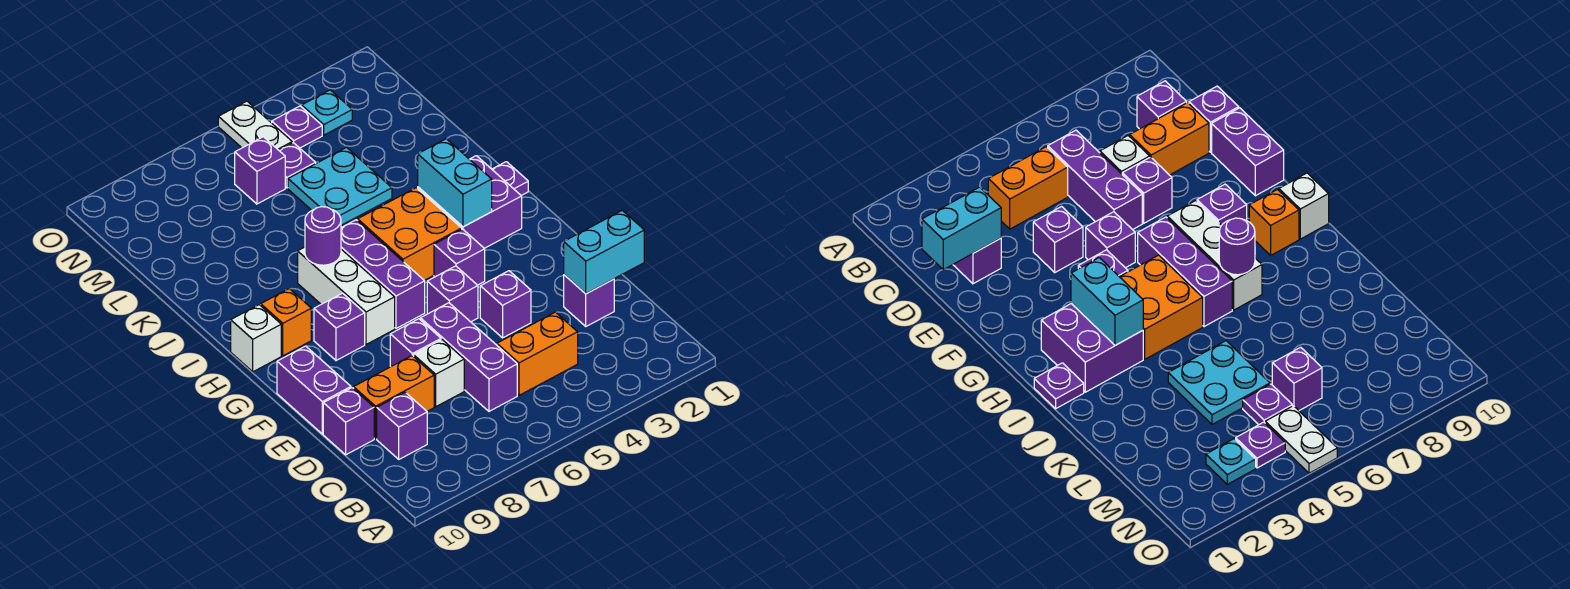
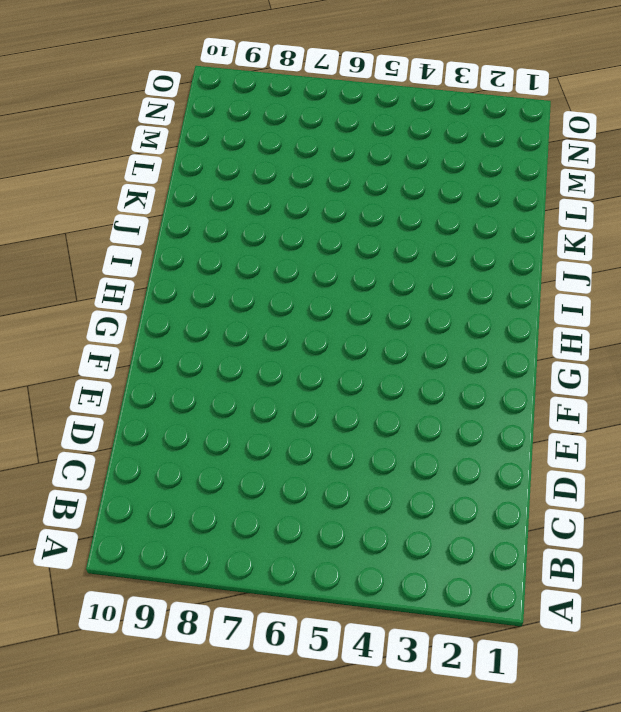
none -> orange brick C4:C5 level 1
none -> purple brick C6:E6 level 1
none -> purple brick C9 level 1

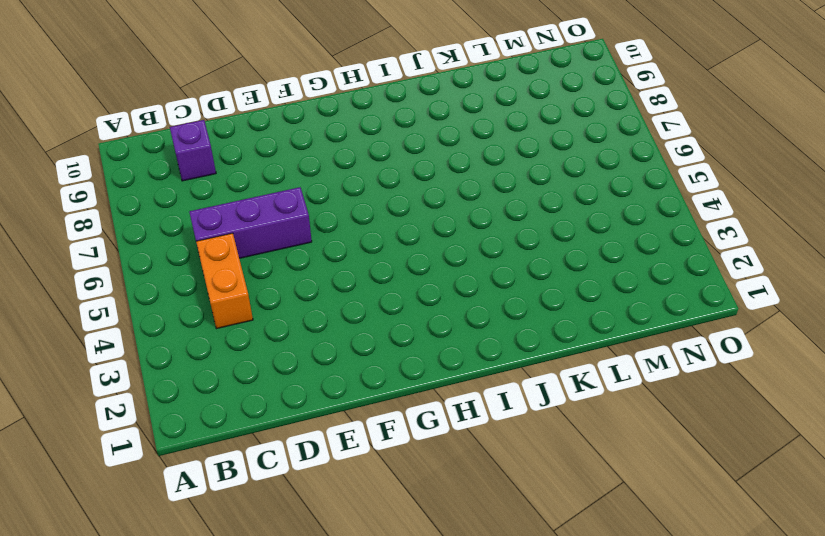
none -> purple brick D2 level 1
none -> white brick D7 level 1
none -> orange brick D8:D9 level 1

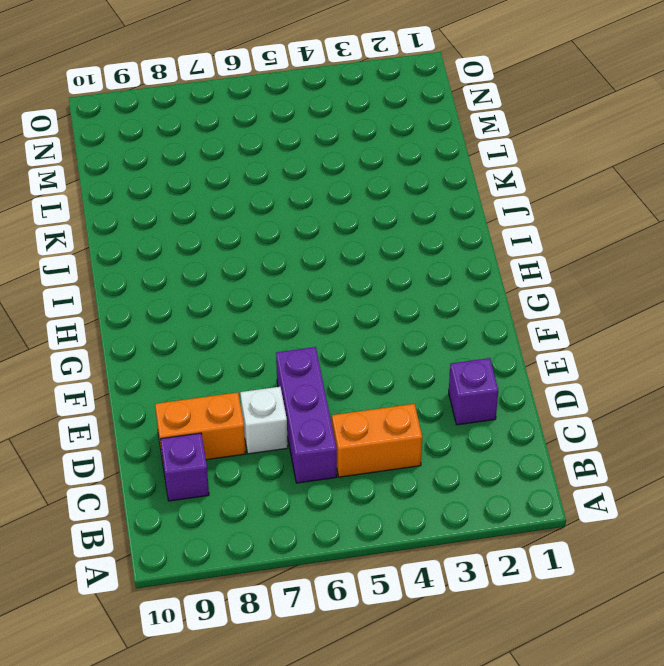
none -> purple brick D10 level 1
none -> purple brick E4 level 1
none -> purple brick E7 level 1

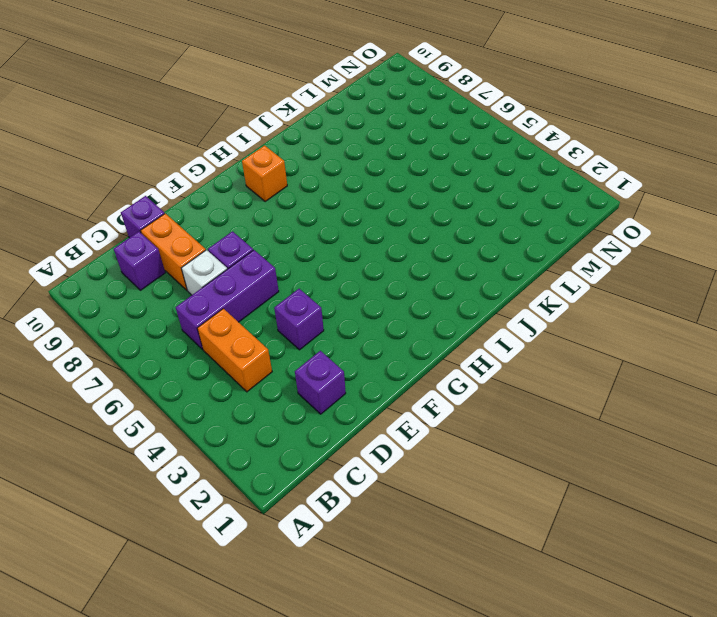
none -> purple brick E10:F10 level 1
none -> purple brick F5 level 1
none -> purple brick G4 level 1

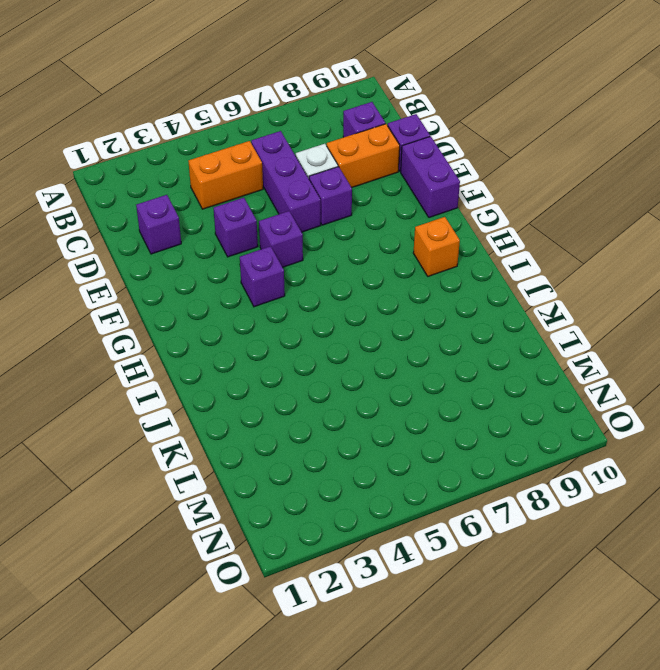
none -> purple brick G6:I6 level 1
none -> white brick G7:I7 level 1
none -> purple brick G8 level 1

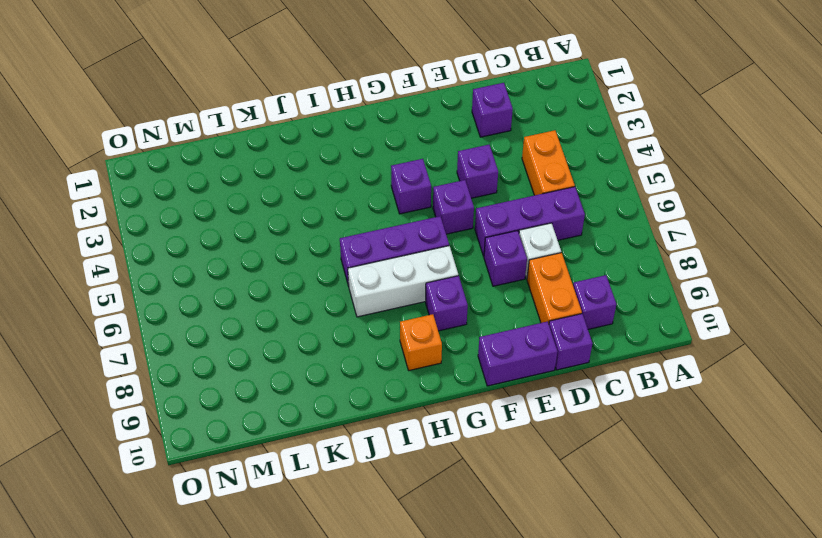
none -> purple brick H2:I3 level 1
none -> orange brick H4:I5 level 1
none -> white brick H10 level 1

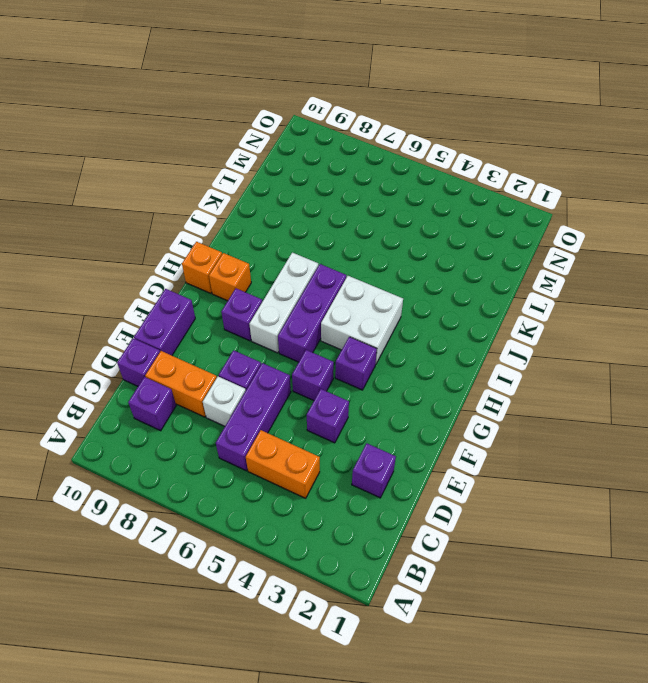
white brick H4:I5 level 1 -> orange brick H4:I5 level 1
orange brick H10 level 1 -> white brick H10 level 1
none -> purple brick H2:I3 level 1
none -> purple plate I1 level 1
none -> cyan plate K4:L5 level 1

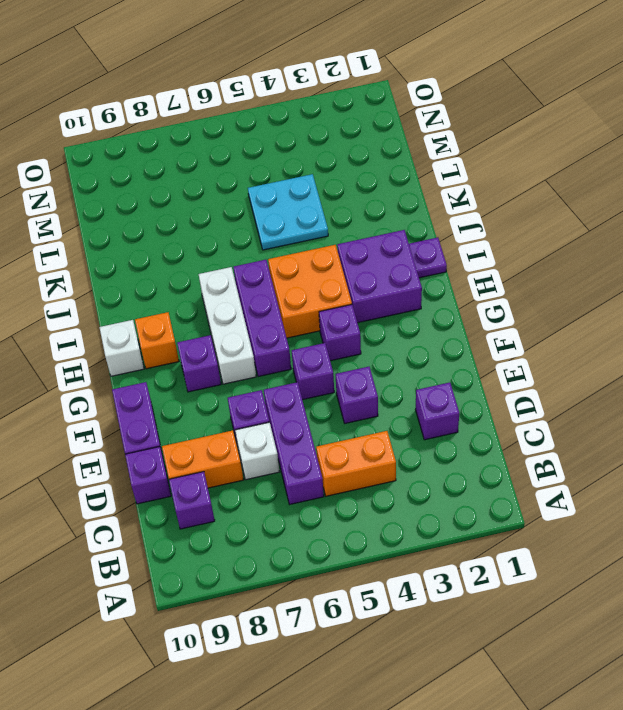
none -> purple plate M5 level 1
none -> purple brick M6 level 1
none -> cyan plate N3 level 1

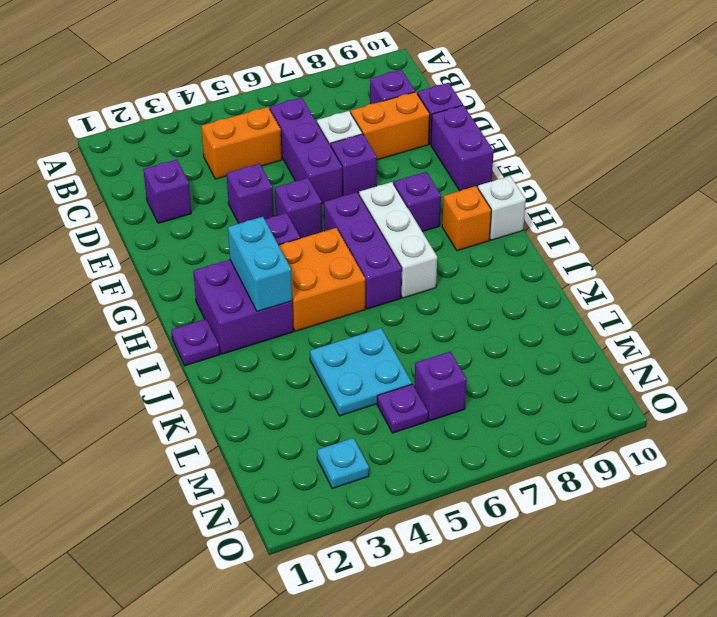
none -> purple plate N4 level 1
none -> white plate N5:O5 level 1
none -> cyan brick D1:D2 level 2

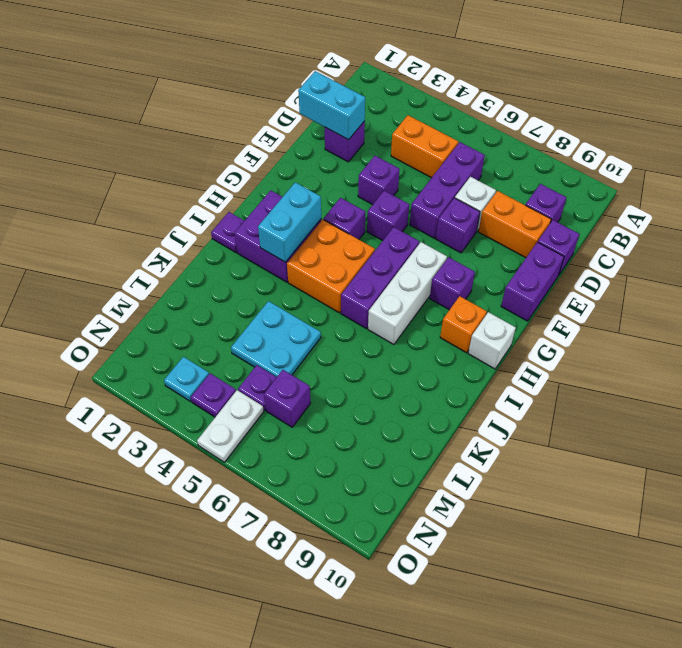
none -> purple round brick I7 level 2

